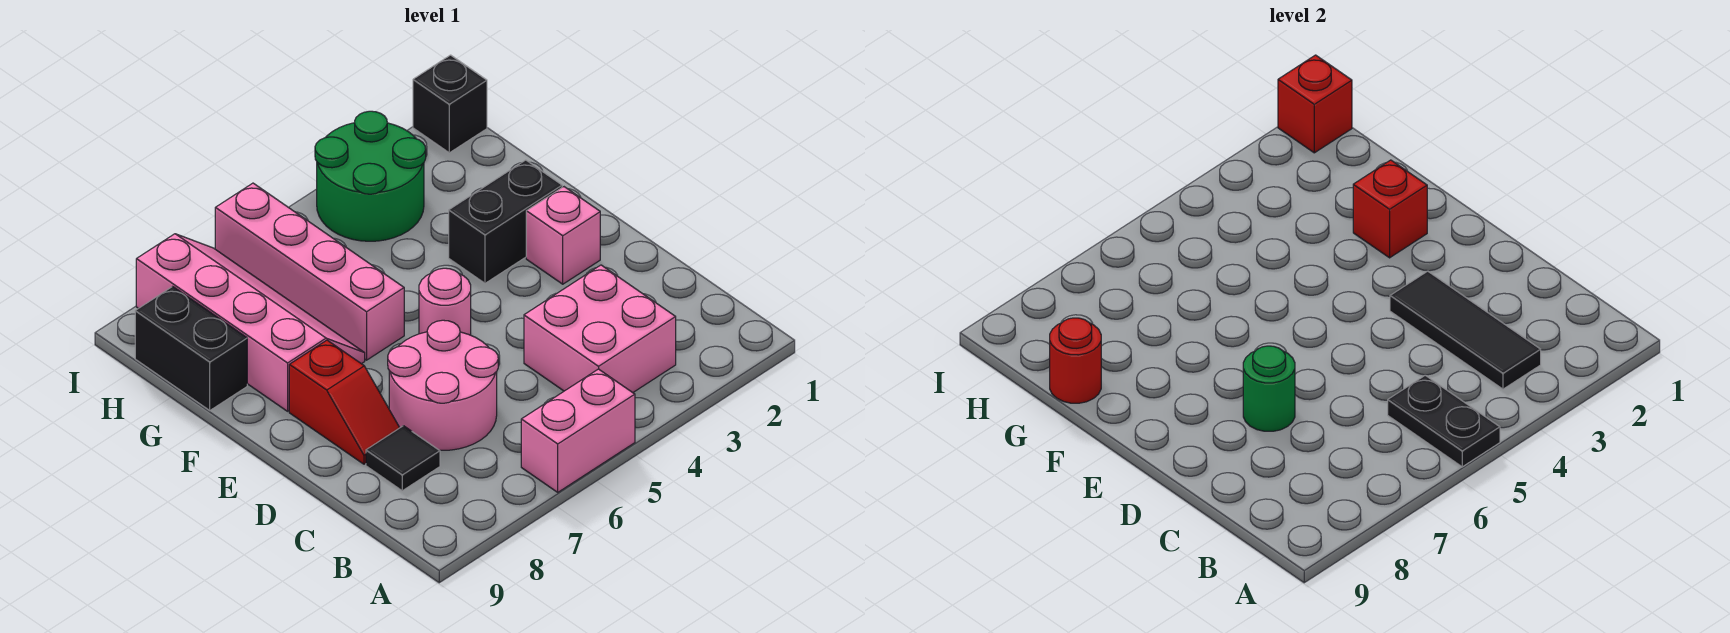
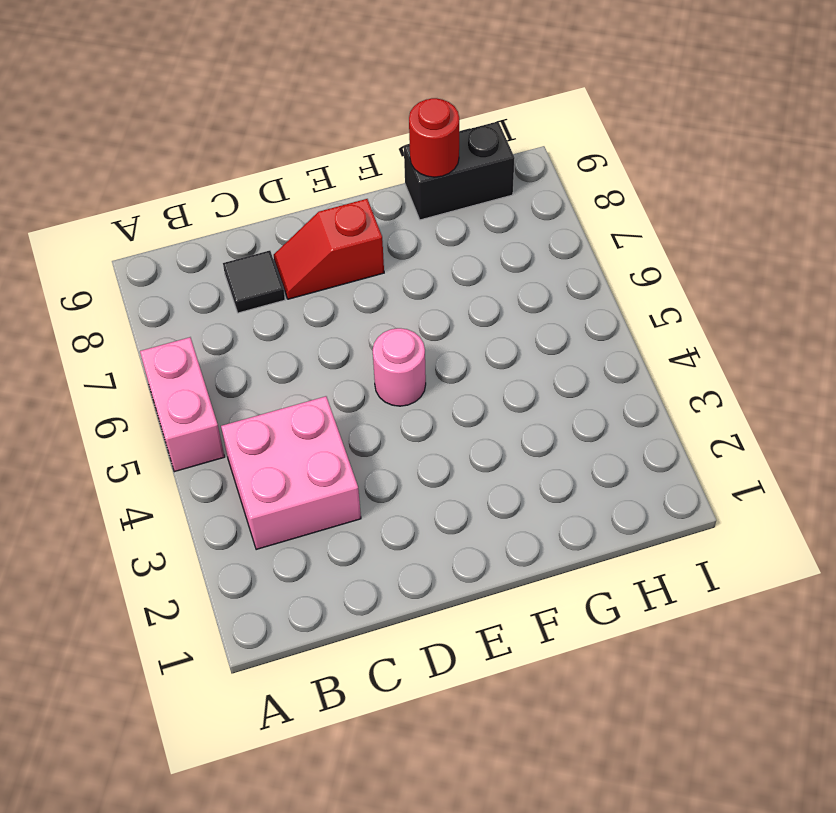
none -> pink round brick C6:D7 level 1
none -> pink brick E2 level 1
none -> black brick F2:F3 level 1

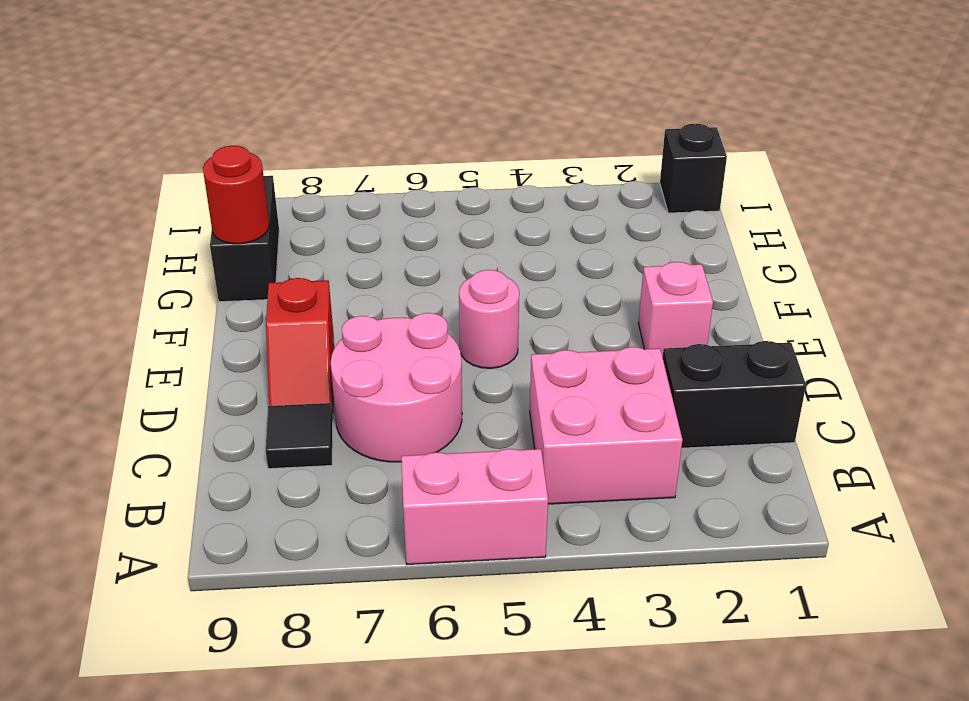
black brick C1:C2 level 1 -> black brick F2:F3 level 1
none -> pink brick F6:I6 level 1
none -> pink slope F7:I8 level 1 top 8
none -> green round brick H3:I4 level 1

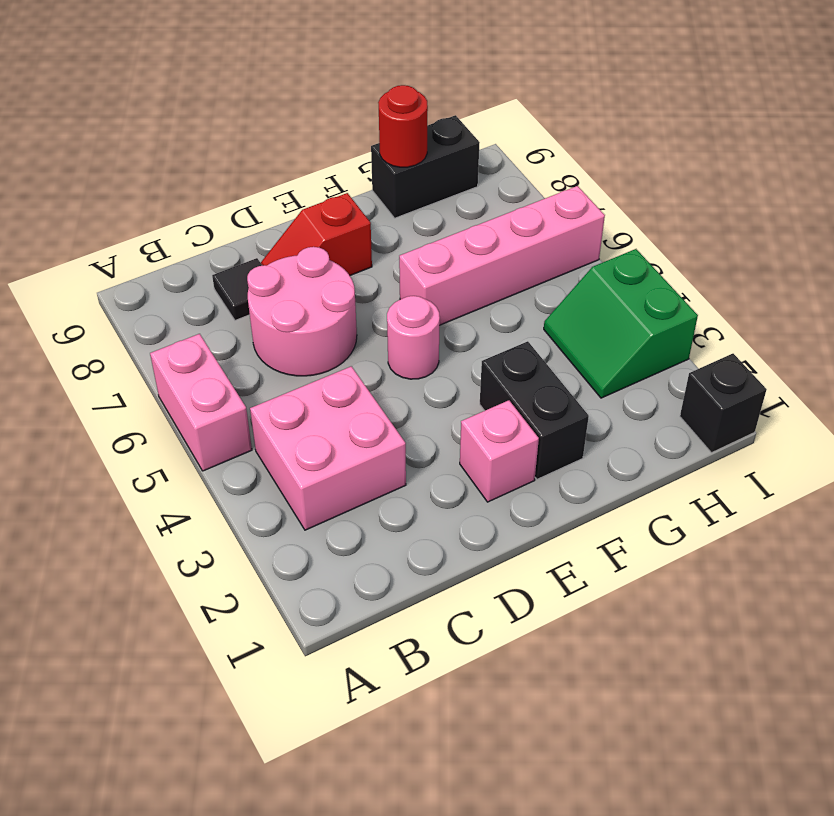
green slope H3:I4 level 1 top I -> green round brick H3:I4 level 1
none -> pink slope F7:I8 level 1 top 8
none -> black plate A5:B5 level 2
none -> black tile B3:D3 level 2

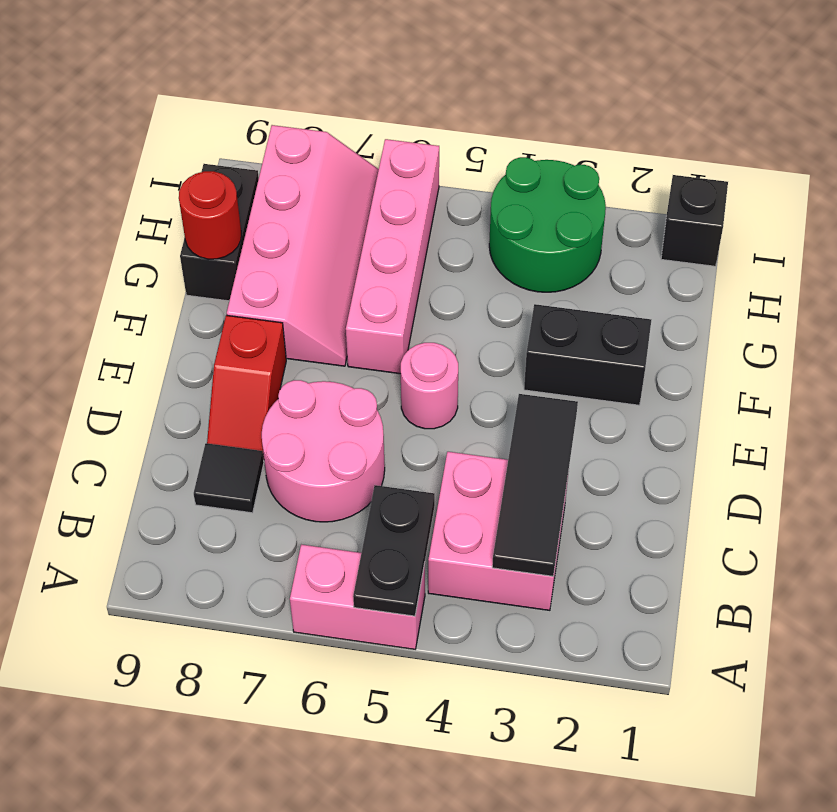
none -> pink brick E2 level 1
none -> green round brick D7 level 2
none -> red brick F2 level 2

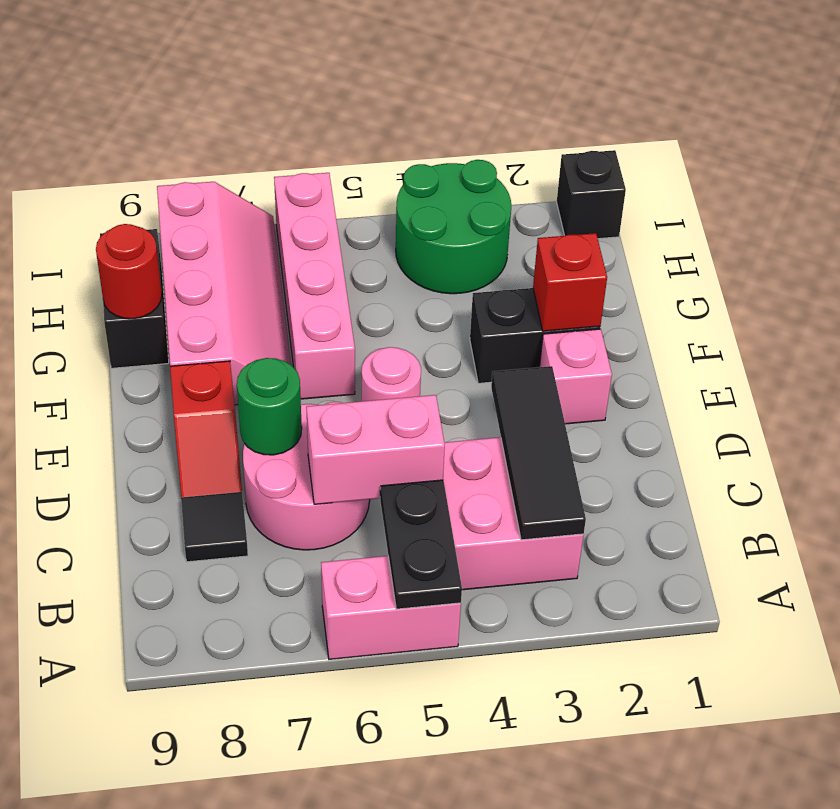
pink brick C5:C6 level 2 -> none
none -> red brick I1 level 2

